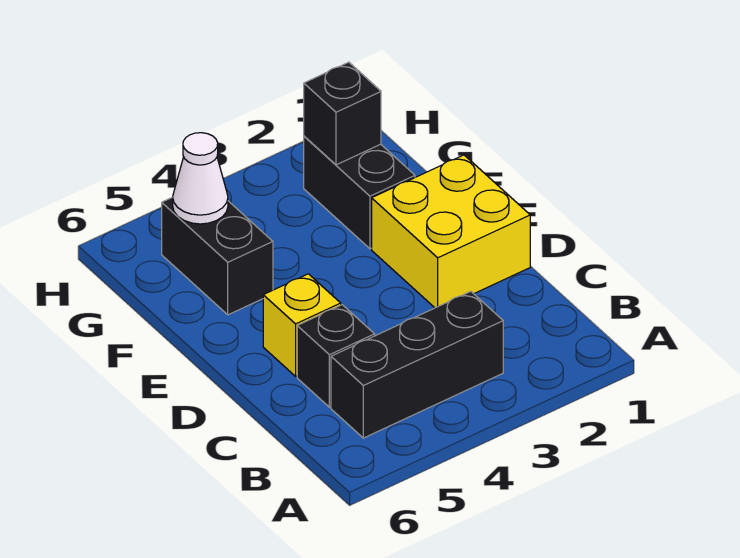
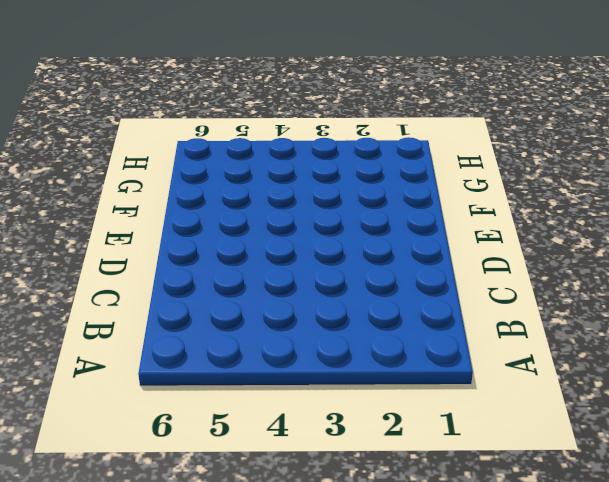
none -> black brick B3:B5 level 1
none -> black brick C5 level 1

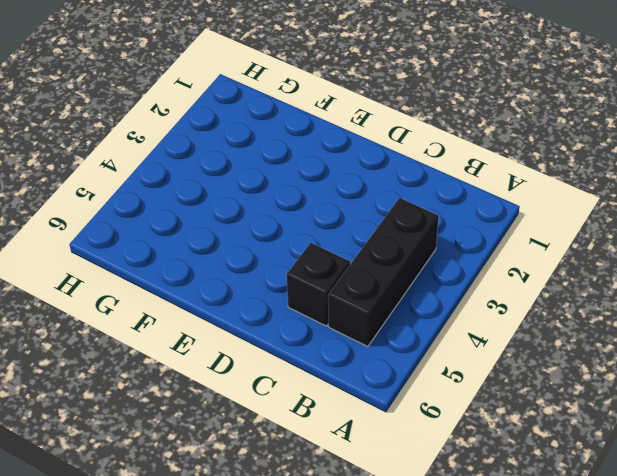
none -> yellow brick D1:E2 level 1
none -> yellow brick D5 level 1

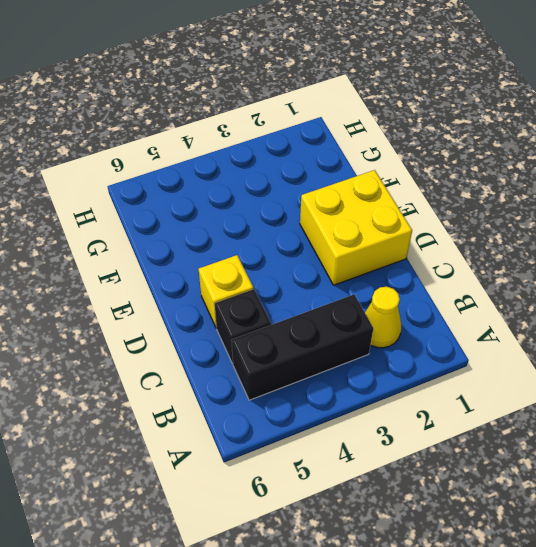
yellow cone B2 level 1 -> none
none -> black brick F2:G2 level 1
none -> black brick F5:G5 level 1

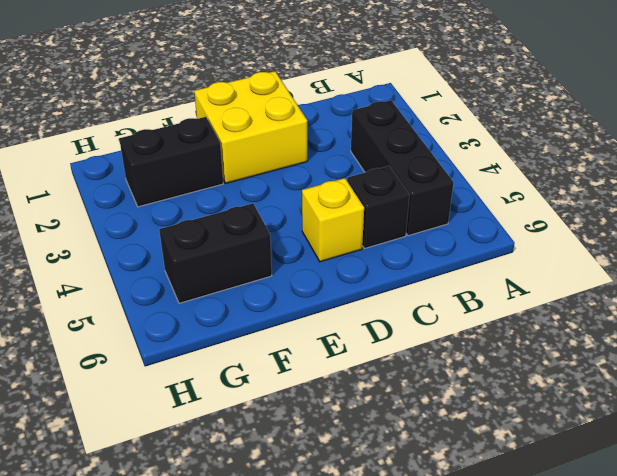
none -> black brick G2 level 2
none -> white cone G5 level 2

